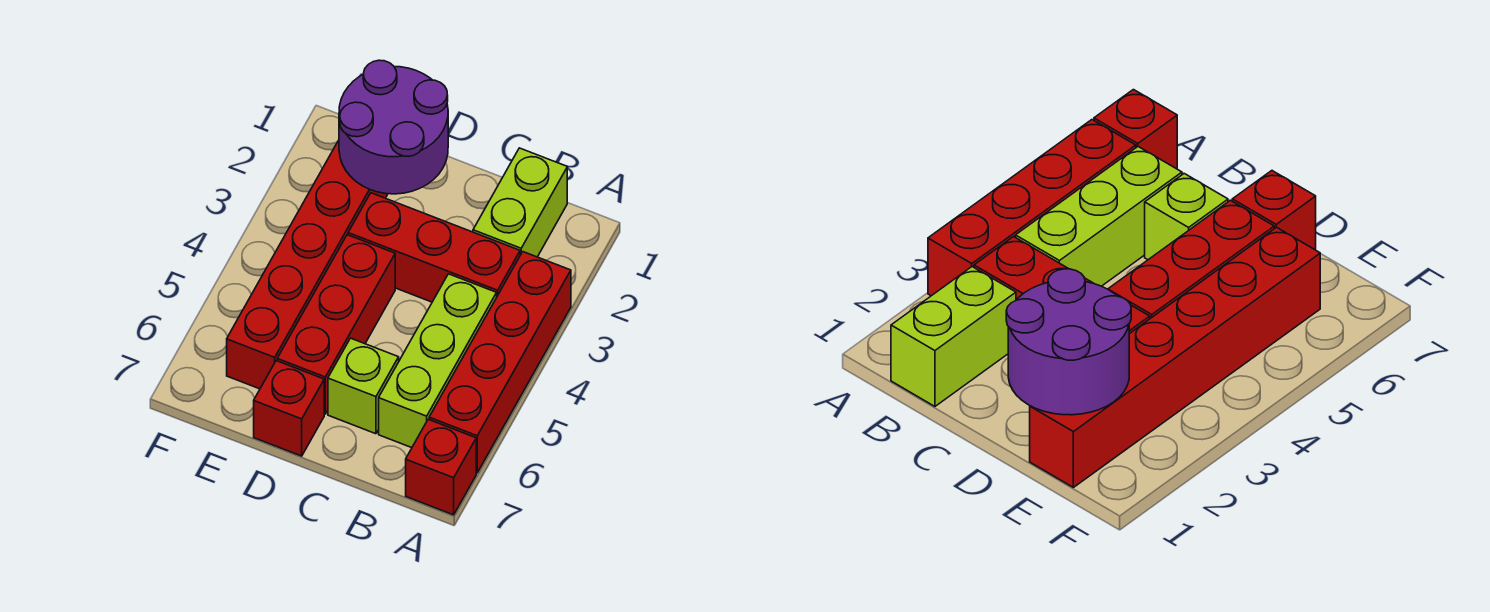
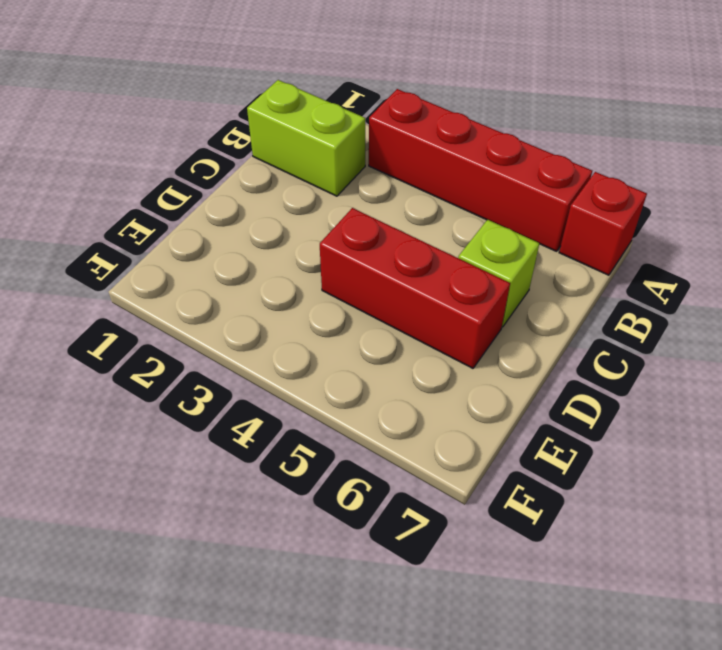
none -> red brick B3:D3 level 1
none -> lime brick B4:B6 level 1

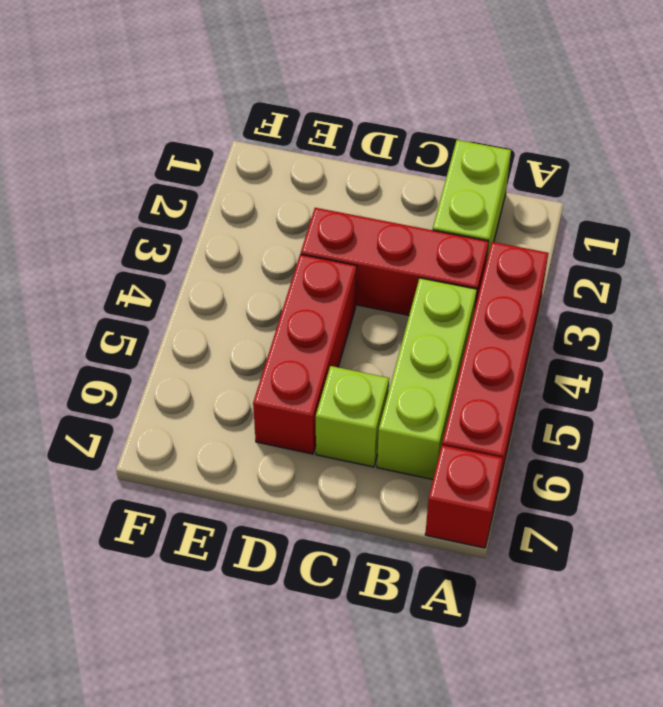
none -> red brick D7 level 1
none -> red brick E1:E6 level 1

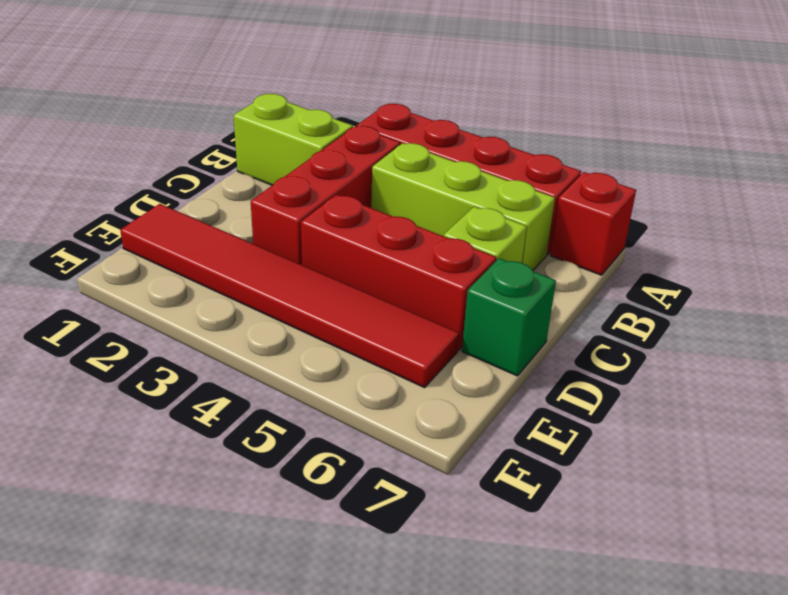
green brick D7 level 1 -> red brick D7 level 1
red tile E1:E6 level 1 -> red brick E1:E6 level 1
none -> purple round brick D1:E2 level 2

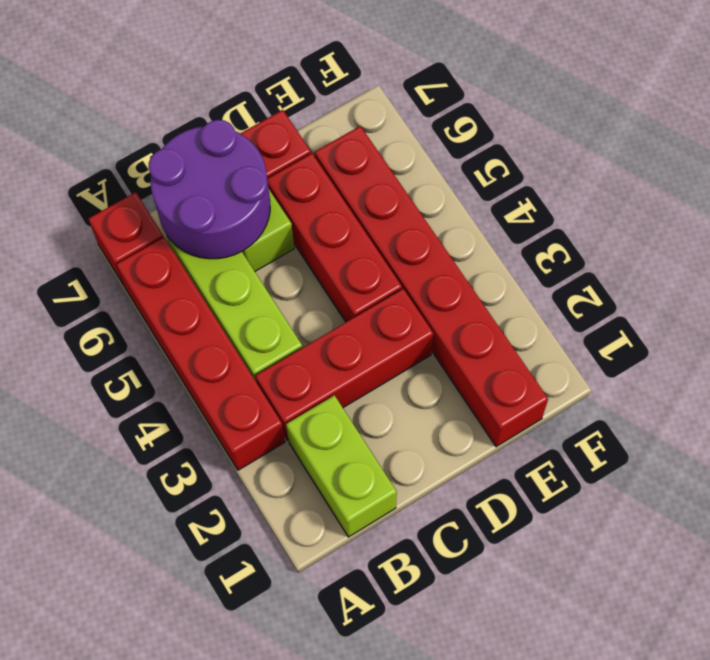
purple round brick B6:C7 level 2 -> purple round brick D1:E2 level 2

